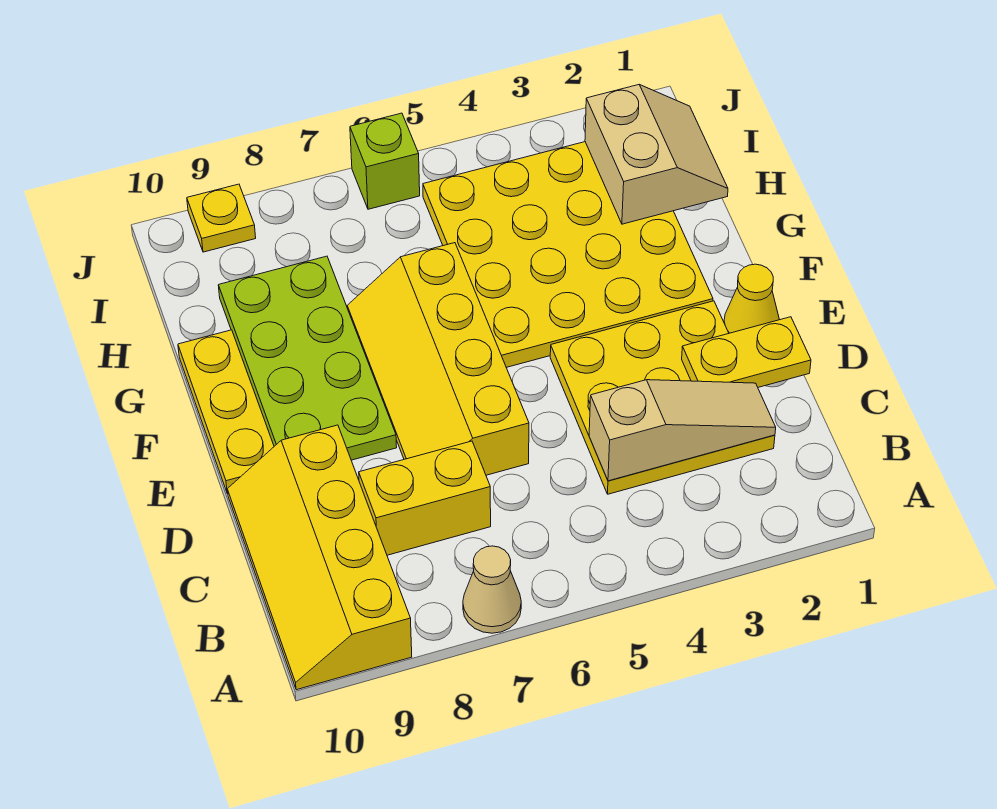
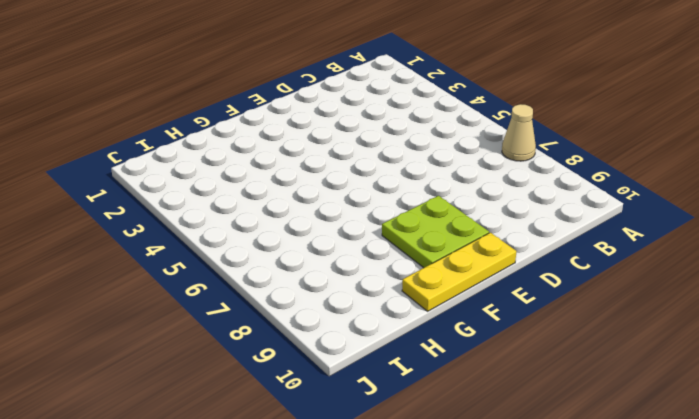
lime plate E8:F9 level 1 -> lime plate E8:H9 level 1
none -> yellow slope A9:D10 level 1 top 9
none -> yellow plate C2:E4 level 1
none -> yellow brick C7:C8 level 1

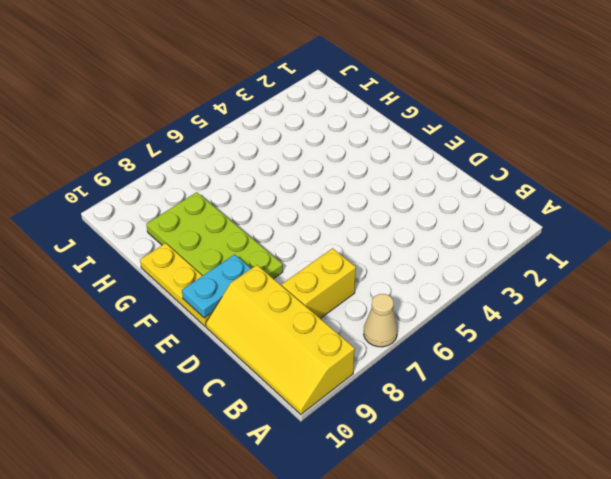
cyan plate E9:E10 level 2 -> none
none -> yellow plate C2:E4 level 1
none -> yellow slope D6:G7 level 1 top 6
none -> yellow cone E1 level 1

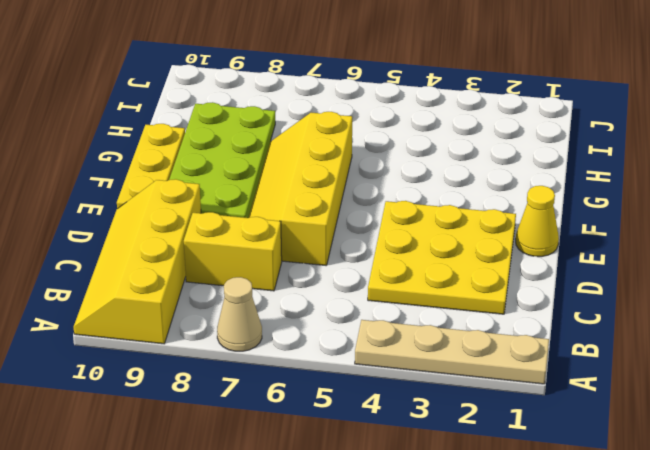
tan plate A1:A4 level 1 -> none
none -> yellow plate F2:I5 level 1
none -> lime brick J6 level 1
none -> yellow plate J9 level 1

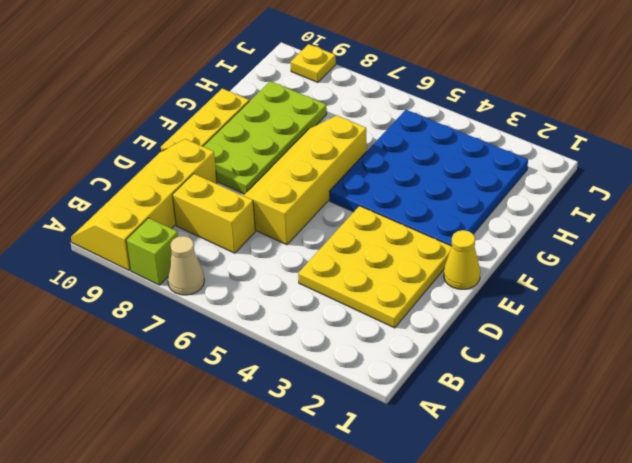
lime brick A8 level 1 -> lime brick J6 level 1
blue plate F2:I5 level 1 -> yellow plate F2:I5 level 1
none -> tan slope C2:C4 level 2 top 4
none -> yellow plate D1:D2 level 2
none -> tan slope H1:I2 level 2 top 2

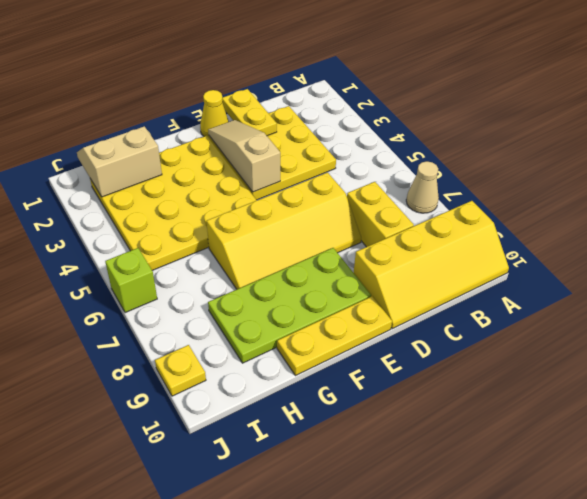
tan slope E2:E4 level 2 top 4 -> tan slope C2:C4 level 2 top 4

